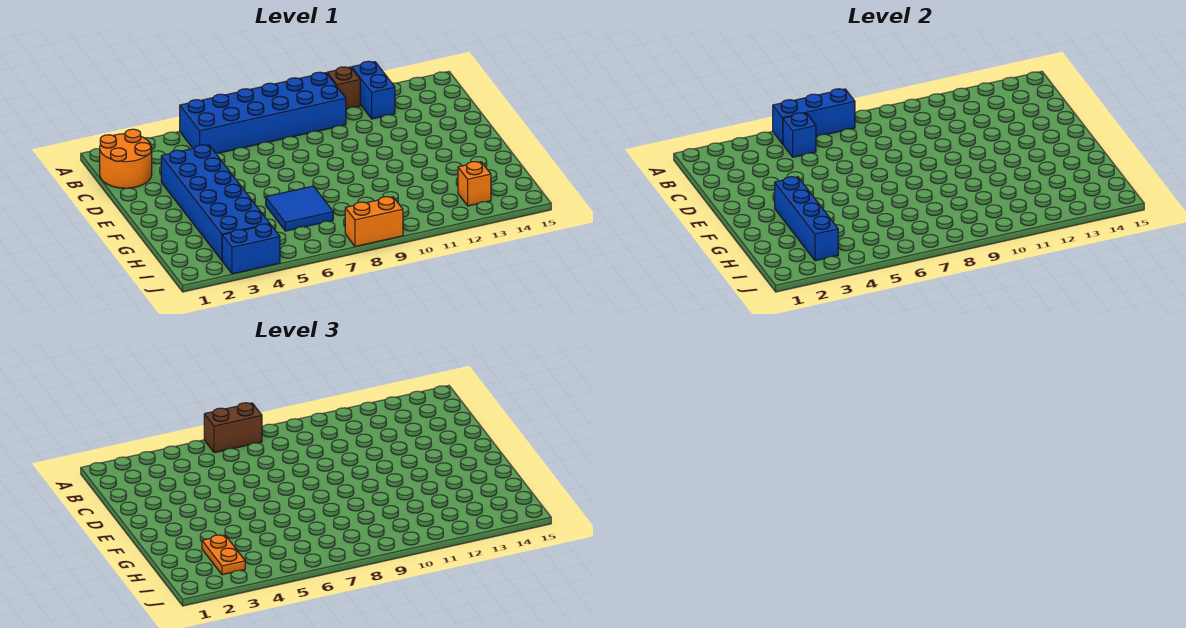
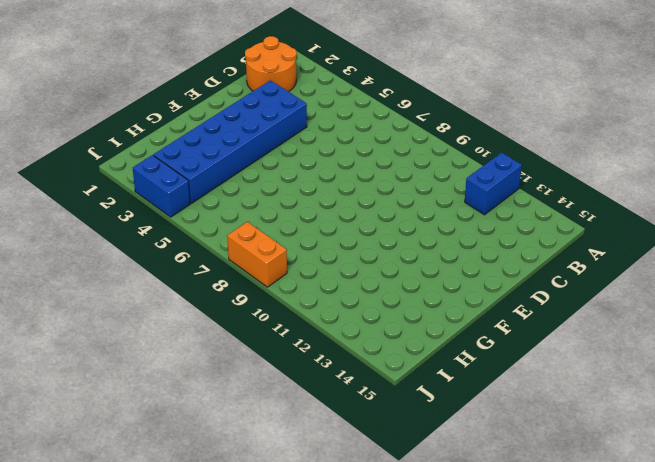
none -> blue brick A5:B10 level 1
none -> brown brick A11 level 1
none -> blue tile G6:H7 level 1

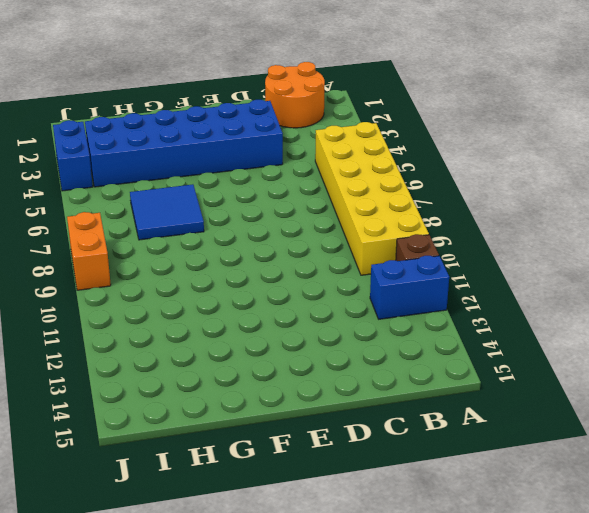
yellow brick A5:B10 level 1 -> blue brick A5:B10 level 1
none -> orange brick I13 level 1
none -> blue brick A5:A7 level 2
none -> blue brick B5 level 2

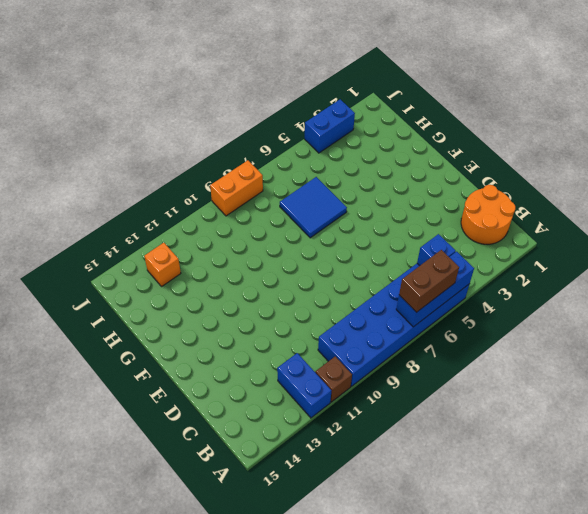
none -> blue brick D3:I4 level 1
none -> blue brick F3:I3 level 2
none -> orange plate H3:I3 level 3

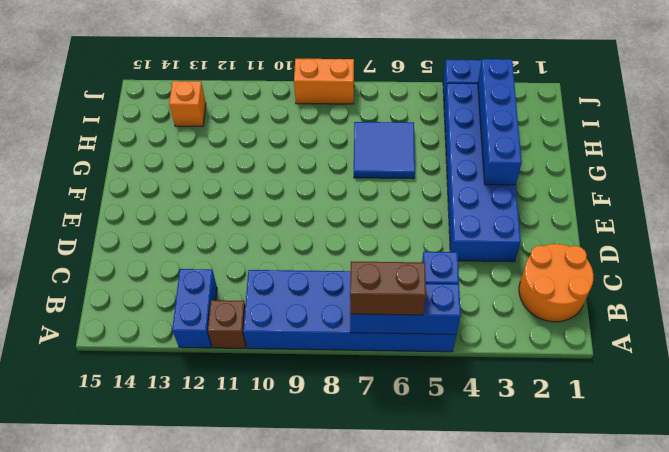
none -> orange plate H3:I3 level 3

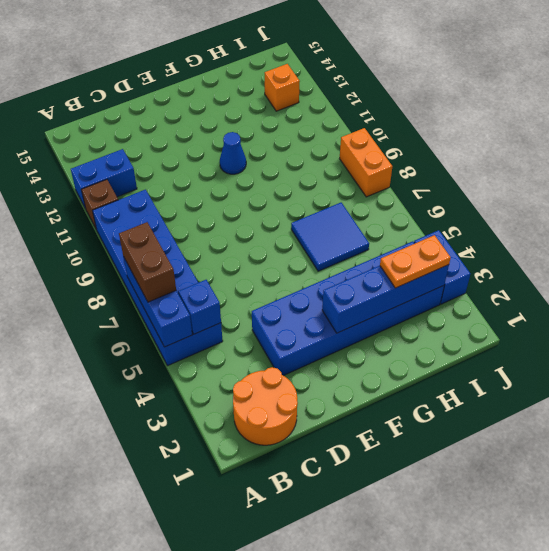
blue cone F11 level 1 -> none

